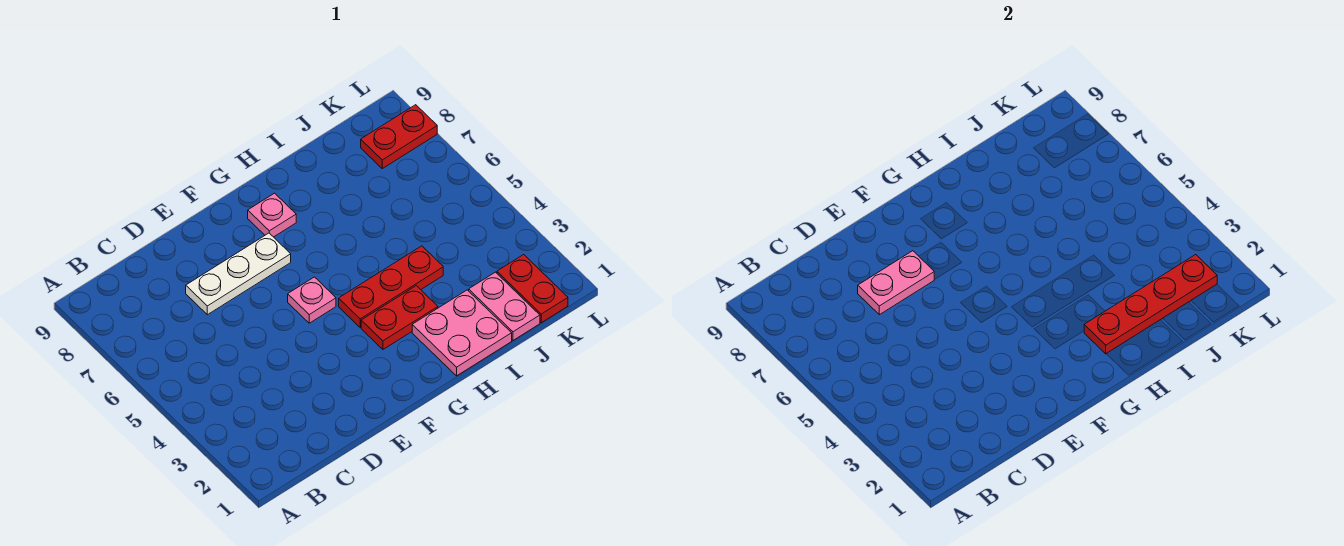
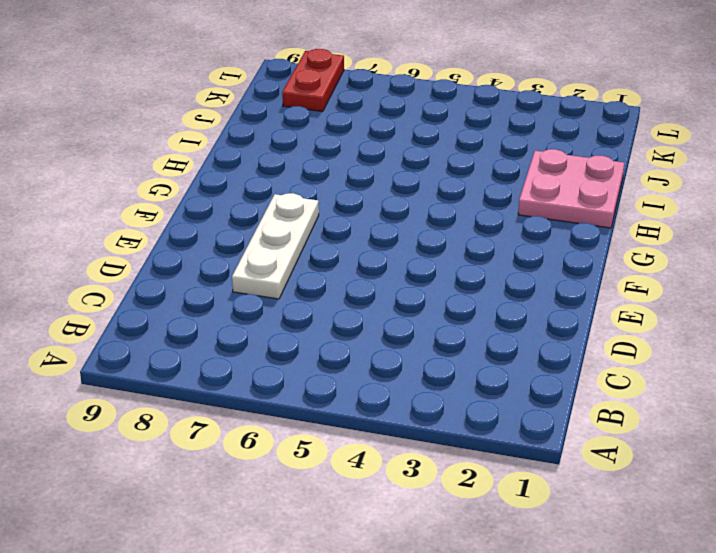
none -> pink plate F5 level 1
none -> red plate G3:H3 level 1

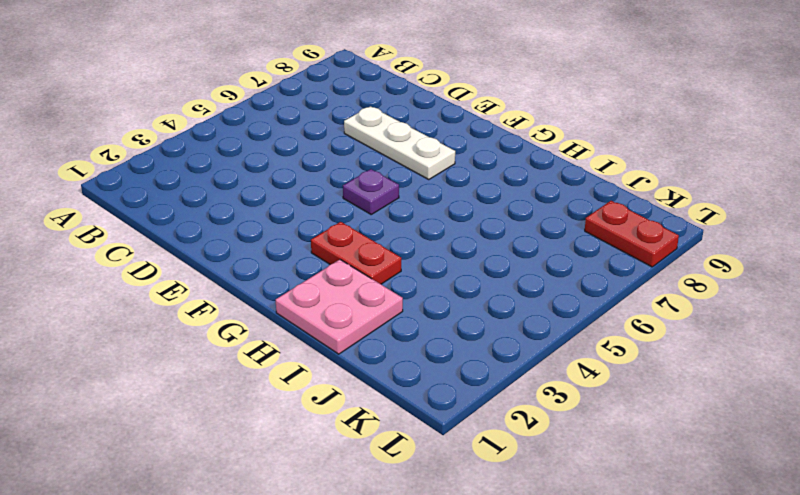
purple plate F5 level 1 -> pink plate F5 level 1
none -> red plate G4:I4 level 1
none -> pink plate G8 level 1

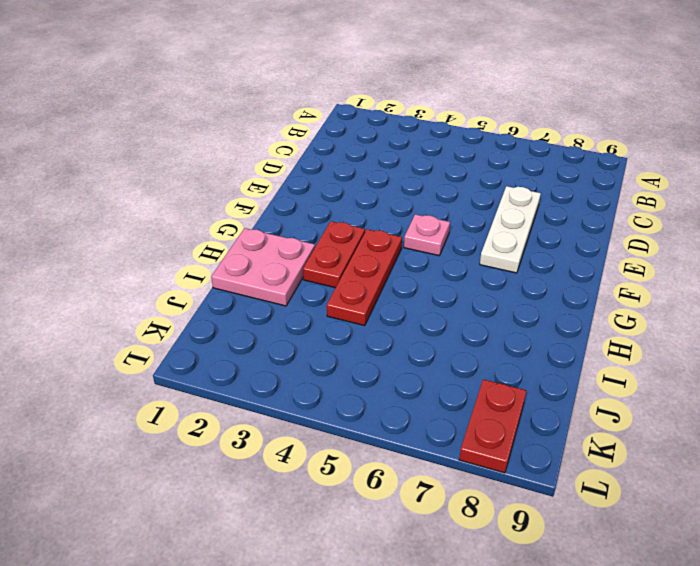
none -> pink plate G8 level 1
none -> pink plate J1:J2 level 1

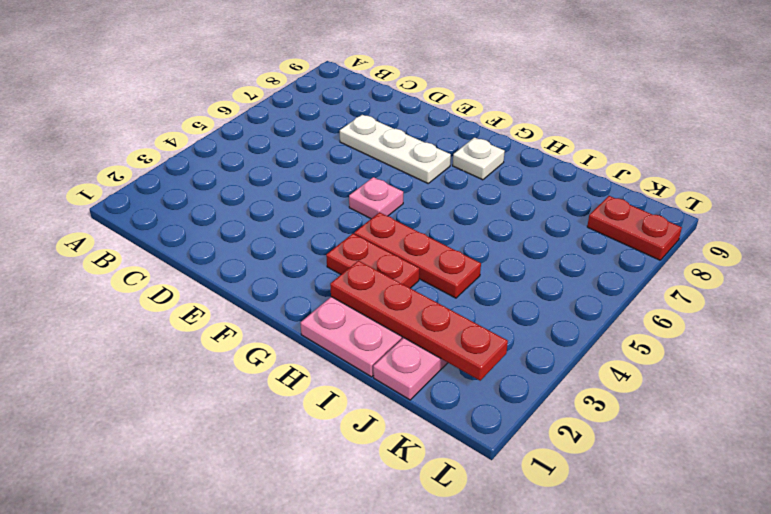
white plate G8 level 1 -> pink plate G8 level 1
none -> red plate K1:K2 level 1
none -> pink plate D7:E7 level 2

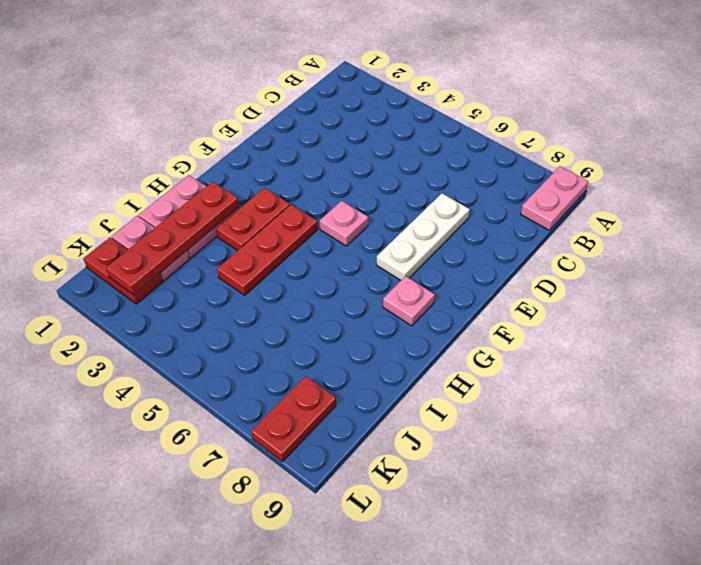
pink plate A9:B9 level 1 -> pink plate D7:E7 level 2

